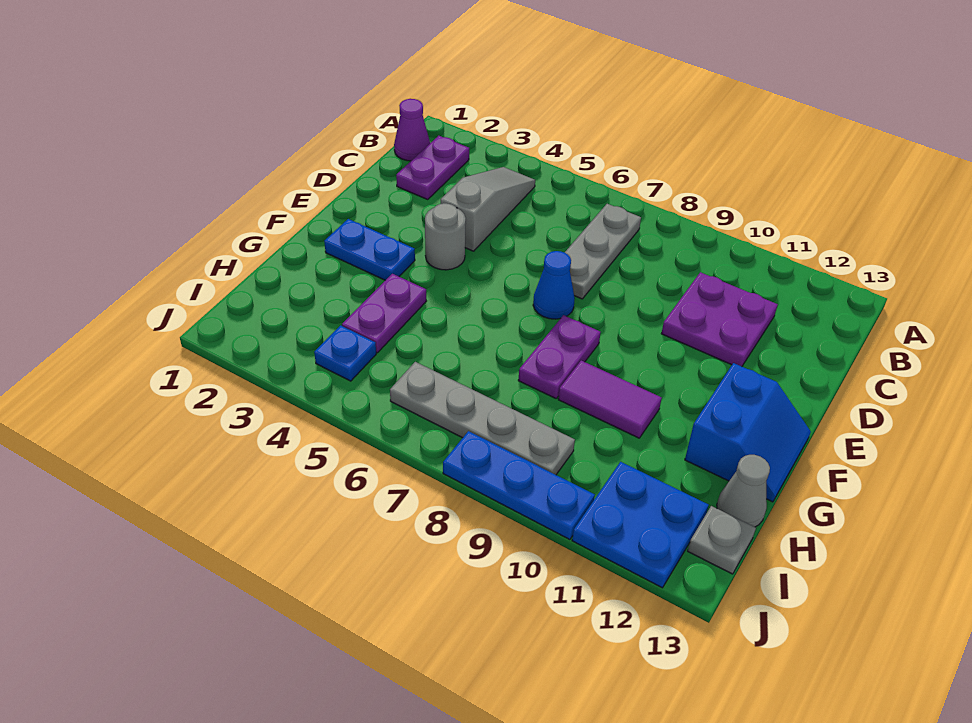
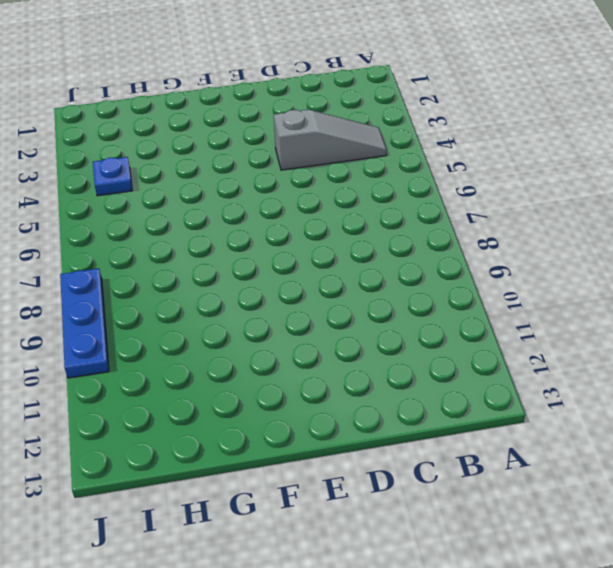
none -> purple cone B1 level 1
none -> purple plate B2:C2 level 1
none -> grey plate B7:D7 level 1

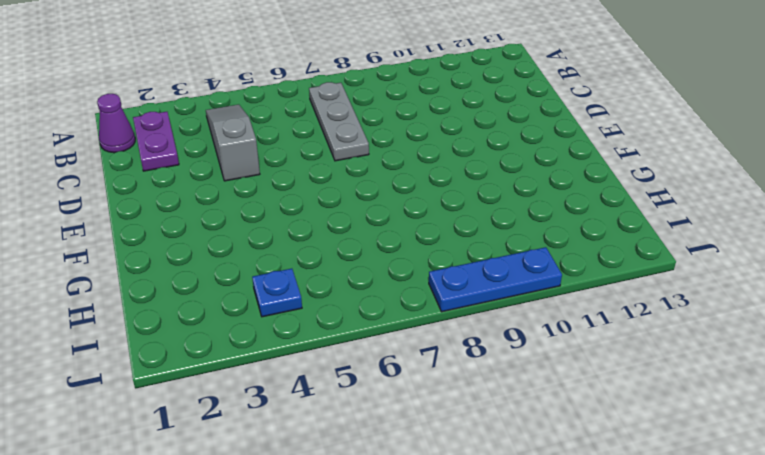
none -> purple plate C10:D11 level 1
none -> grey round brick E4 level 1
none -> blue cone E7 level 1

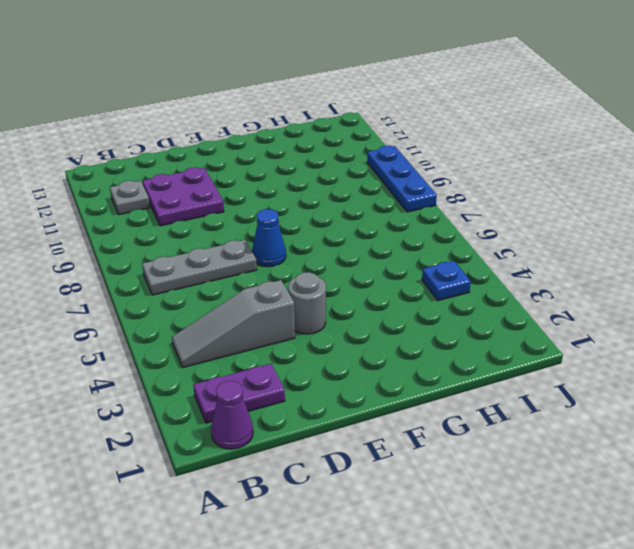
grey plate B11 level 1 -> grey plate I13 level 1
none -> blue plate F2:F3 level 1
none -> purple plate F8:G8 level 1
none -> blue slope F12:G13 level 1 top 12

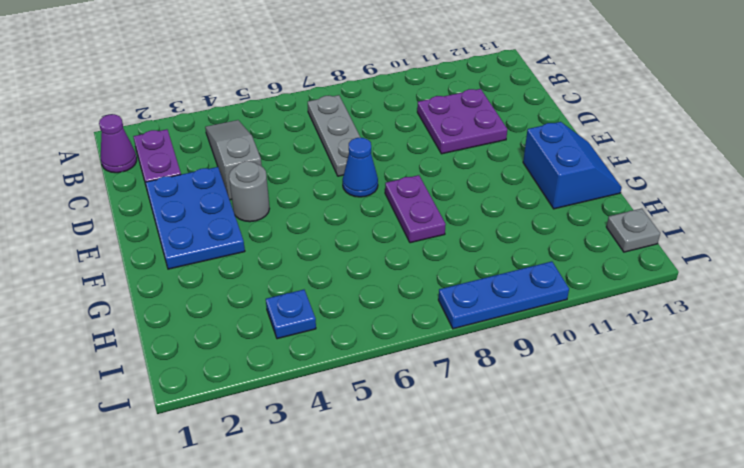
blue plate D2:F3 level 1 -> blue plate F2:F3 level 1
none -> purple plate G4:H4 level 1
none -> purple tile G9:G10 level 1
none -> grey cone H13 level 1

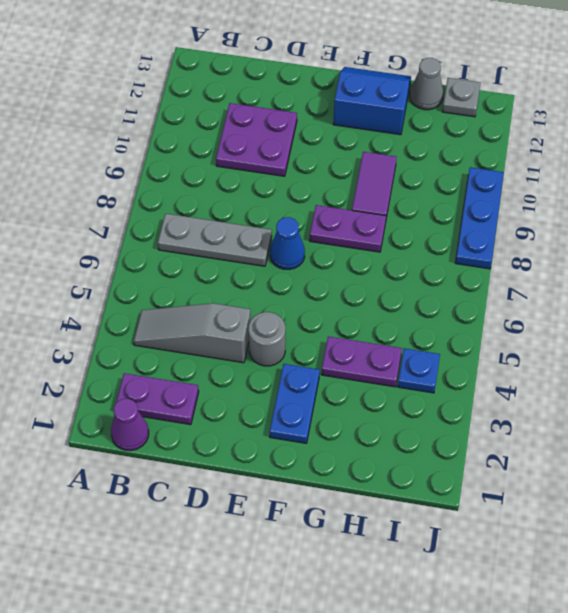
none -> grey plate I6:I9 level 1
none -> blue plate I11:J12 level 1

